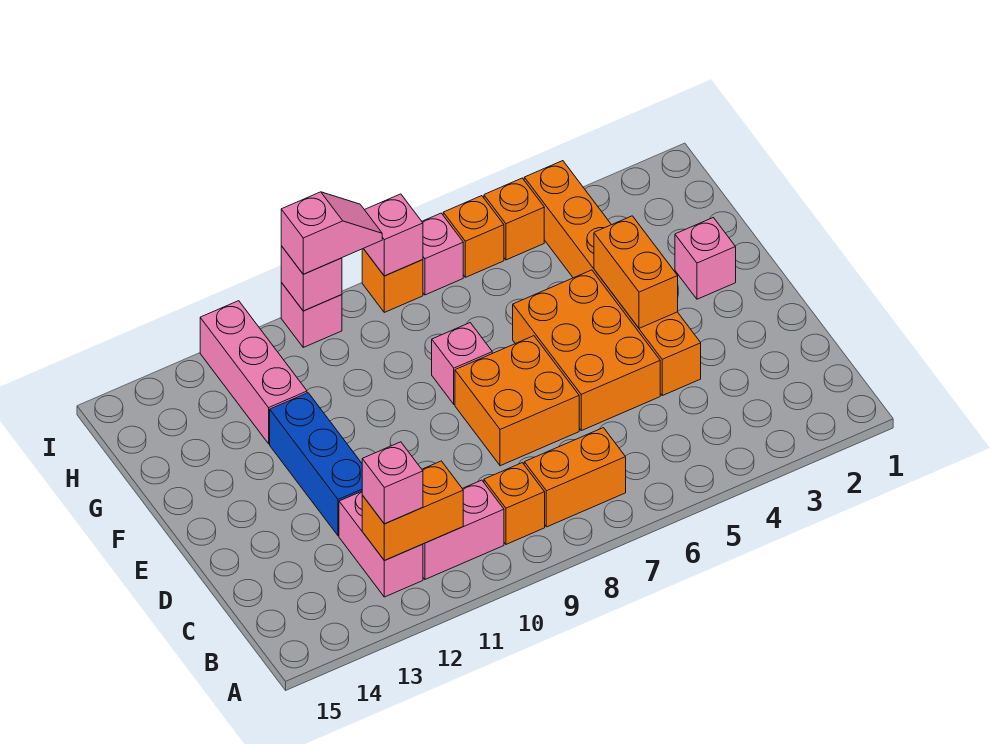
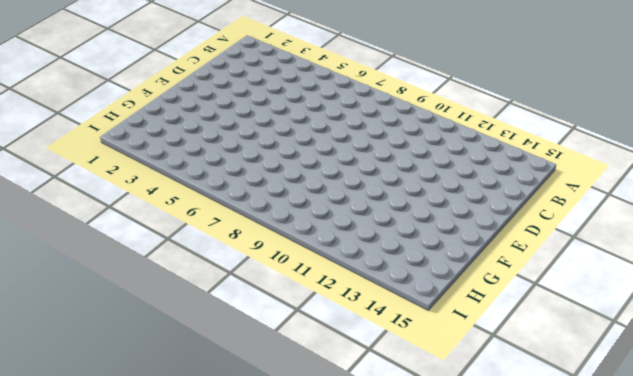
none -> orange brick B7:B8 level 1
none -> orange brick B9 level 1
none -> pink brick B10:B11 level 1

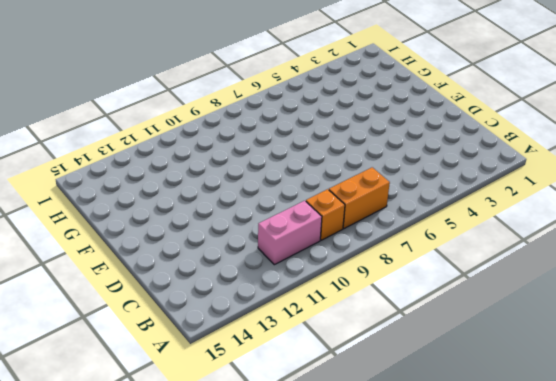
none -> pink brick B12:C12 level 1
none -> orange brick D4:I4 level 1
none -> orange brick D5:F6 level 1

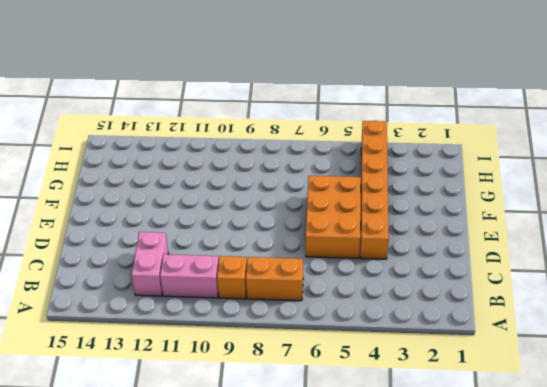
none -> orange brick D7:E8 level 1
none -> blue brick D12:F12 level 1
none -> pink brick F2 level 1

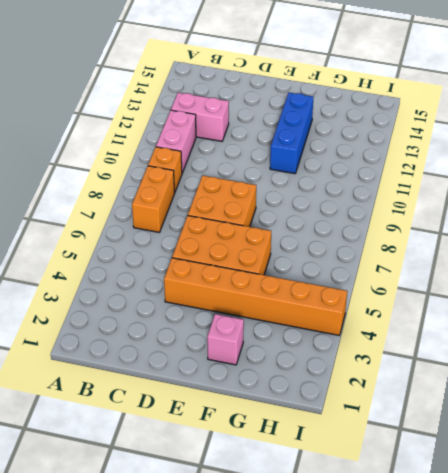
blue brick F11:F13 level 1 -> blue brick D12:F12 level 1
none -> pink brick F8 level 1
none -> pink brick G12:I12 level 1
none -> orange brick I5 level 1

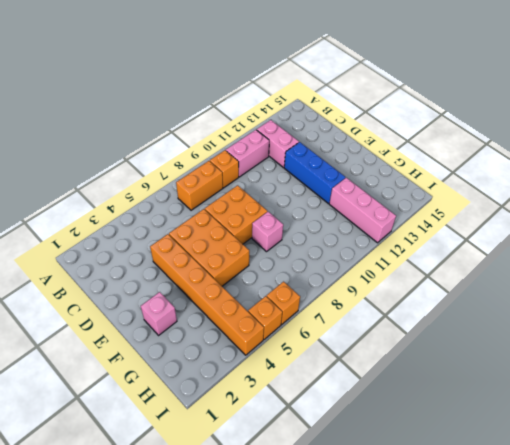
none -> pink brick I7 level 1
none -> orange brick I8 level 1
none -> pink brick I10 level 1

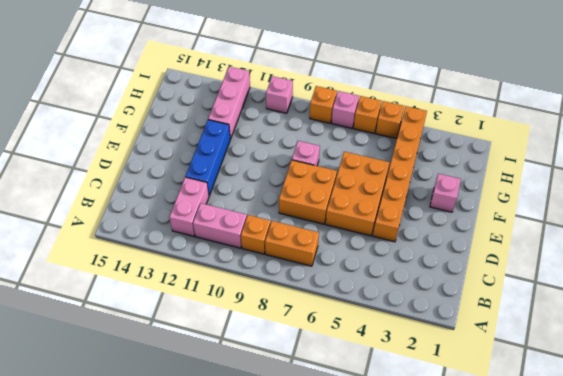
none -> orange brick B11:B12 level 2
none -> orange brick E4:F4 level 2
none -> pink brick I8 level 2

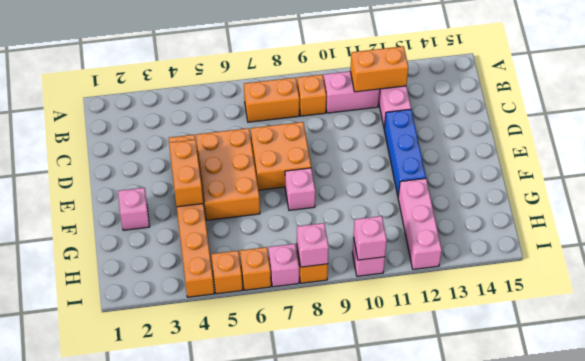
none -> pink brick B12 level 3
none -> pink slope I9:I10 level 3 top 10

